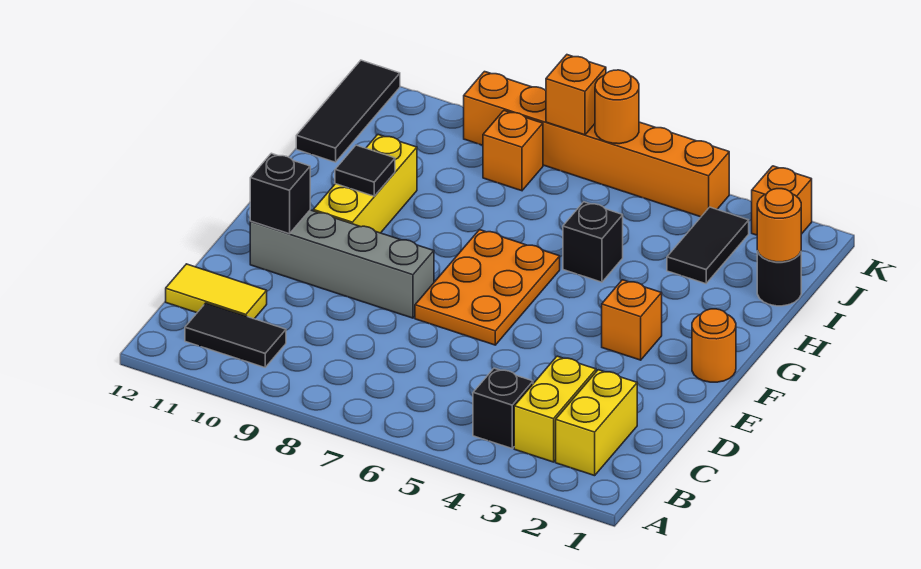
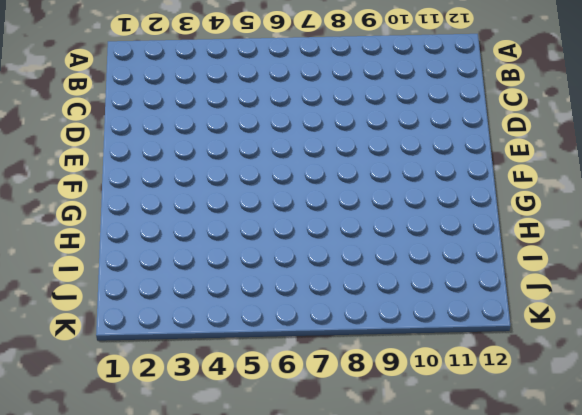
none -> yellow brick B2:C2 level 1
none -> yellow brick B3:C3 level 1
none -> black brick B4 level 1

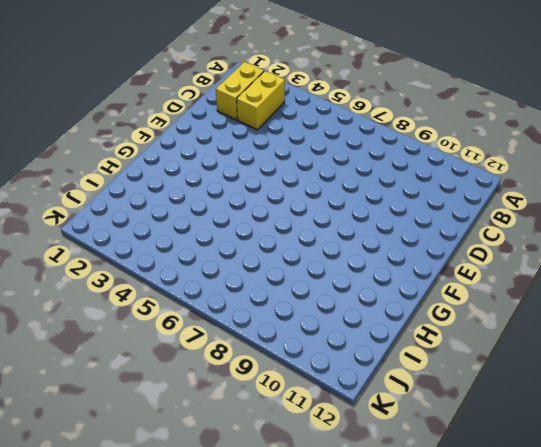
none -> black brick B4 level 1
none -> black tile B10:B11 level 1
none -> yellow tile C11:C12 level 1

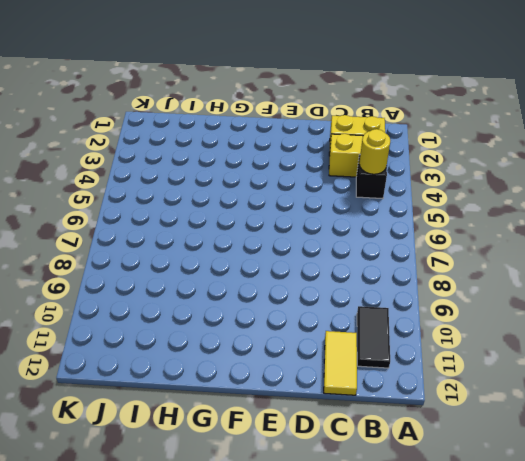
yellow round brick B4 level 2 -> none
none -> orange plate E6:G7 level 1
none -> grey brick E8:E11 level 1
none -> orange round brick F1 level 1

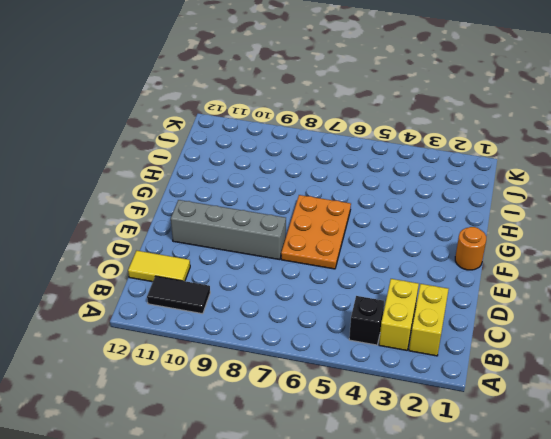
none -> orange brick F3 level 1
none -> yellow brick F10:H10 level 1
none -> black brick H5 level 1

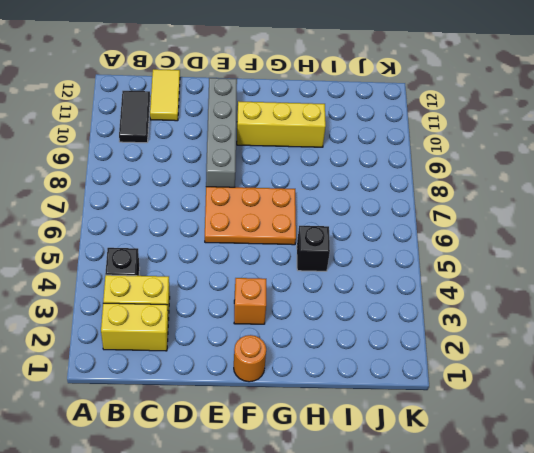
none -> black round brick I1 level 1
none -> black tile I3:J3 level 1
none -> black tile I12:K12 level 1

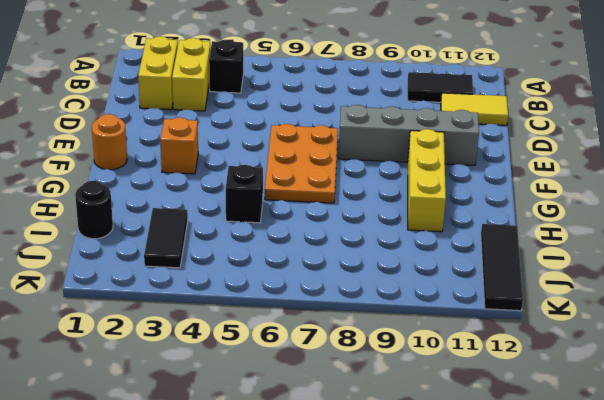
none -> orange brick J8 level 1
none -> orange brick K2 level 1
none -> orange brick K4:K9 level 1

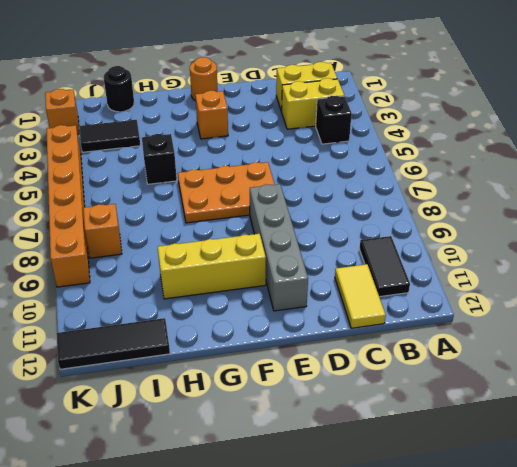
none -> black brick E11 level 2
none -> black tile G10 level 2
none -> orange round brick I1 level 2

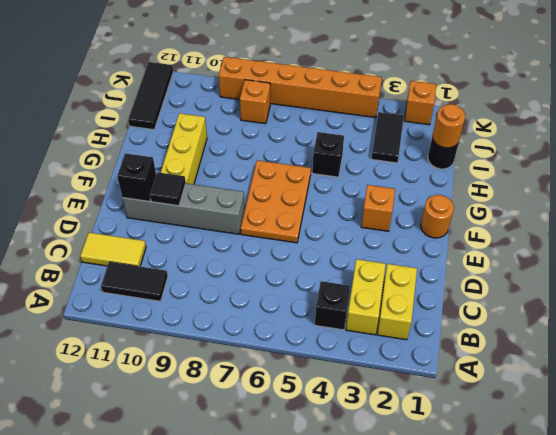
black tile E10 level 2 -> black tile G10 level 2
none -> orange round brick K6 level 2
none -> orange brick K7 level 2

